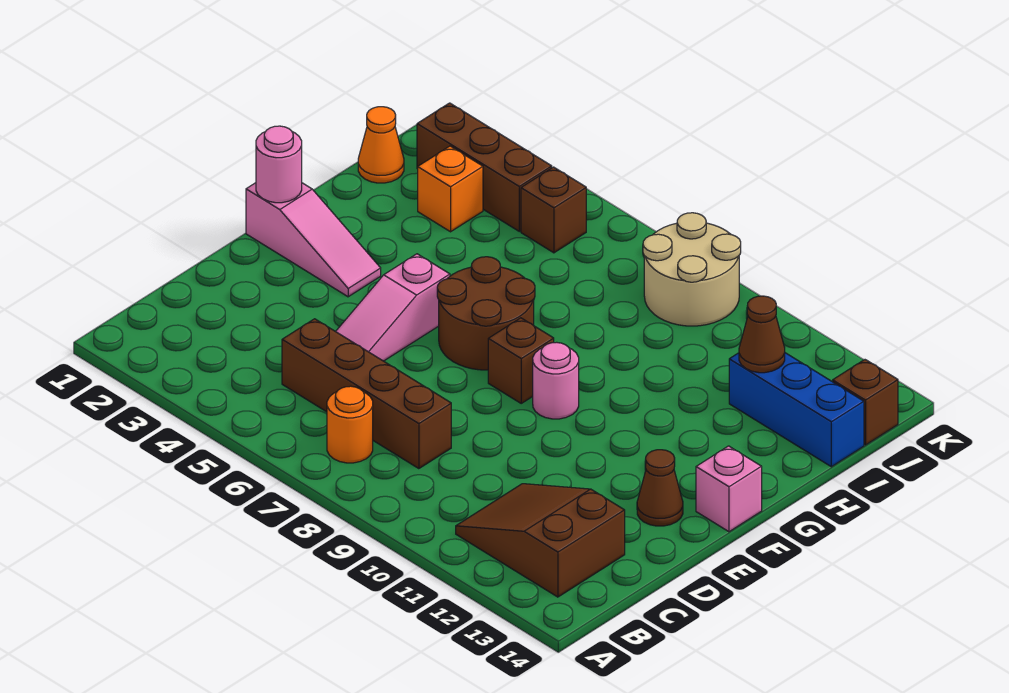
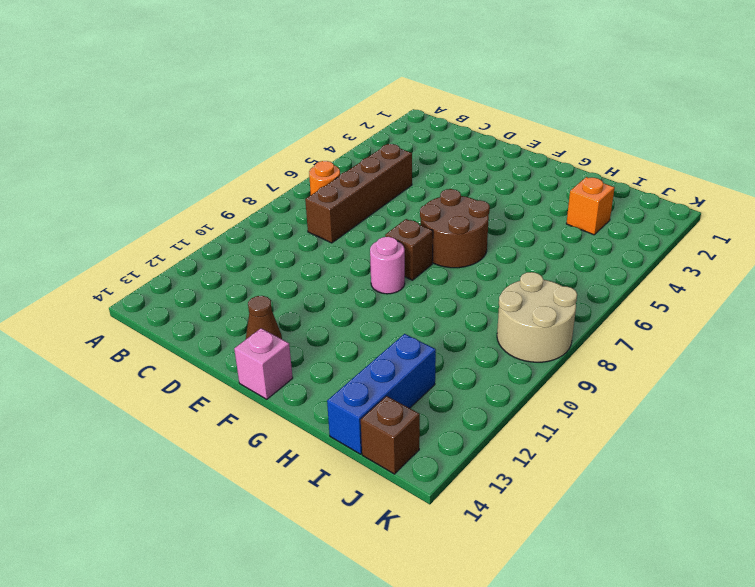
none -> brown slope B11:C13 level 1 top 13
none -> pink slope D5:F5 level 1 top F
none -> pink slope F1:F3 level 1 top 1

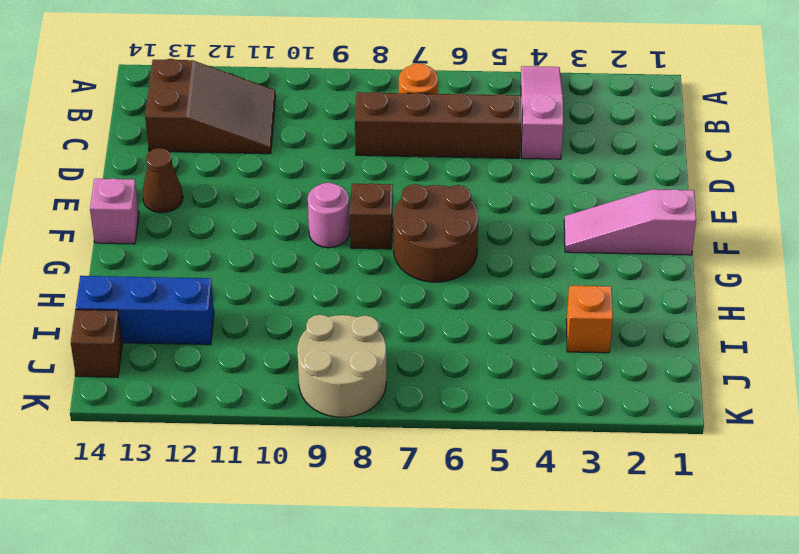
pink slope A4:C4 level 1 top C -> pink slope D5:F5 level 1 top F
none -> orange cone I1 level 1
none -> brown brick J2:J4 level 1
none -> brown brick J5 level 1

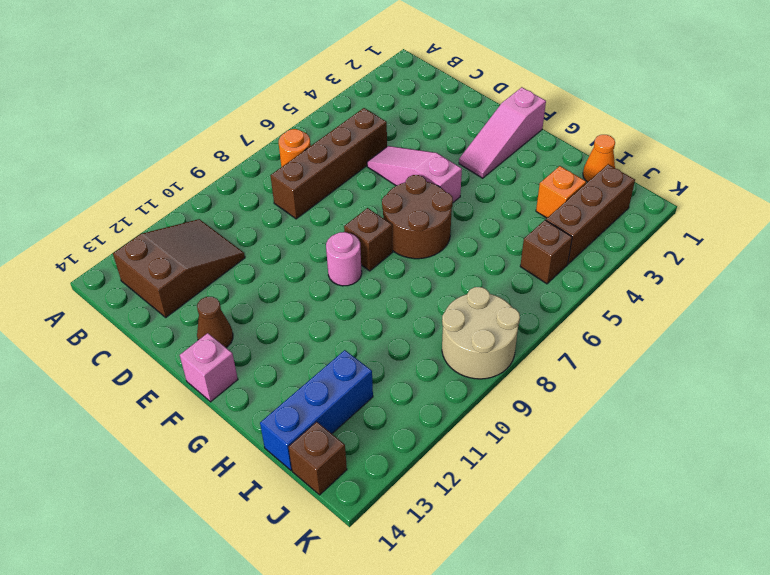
none -> pink round brick F1 level 2
none -> brown cone I12 level 2

